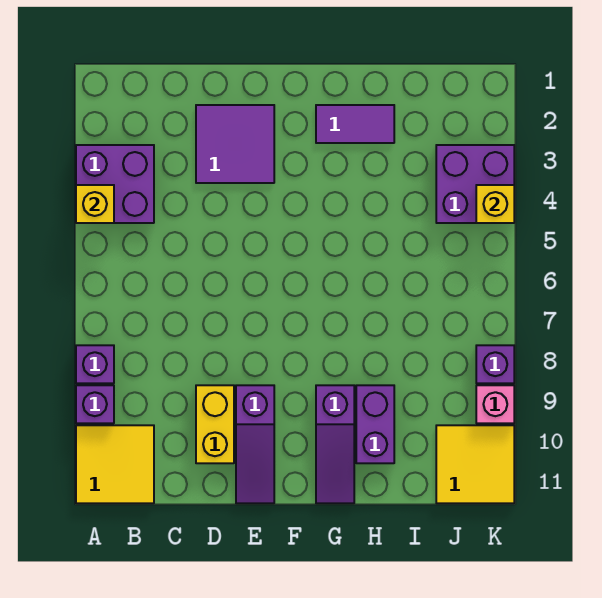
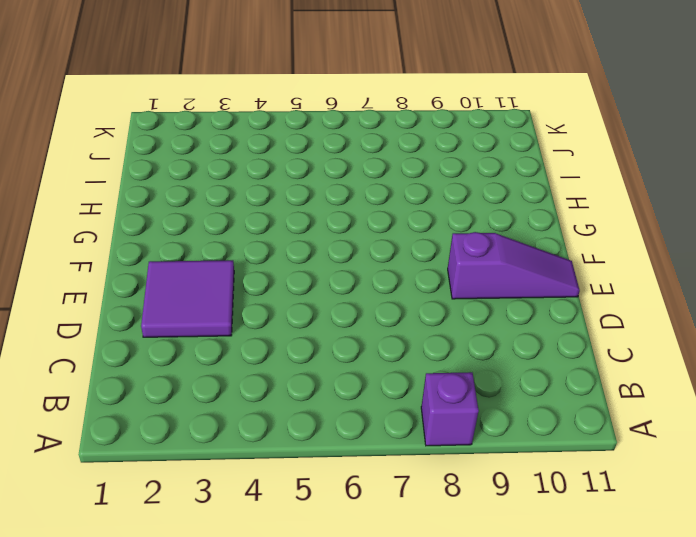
none -> purple brick A3:B4 level 1
none -> purple brick A9 level 1
none -> yellow tile A10:B11 level 1

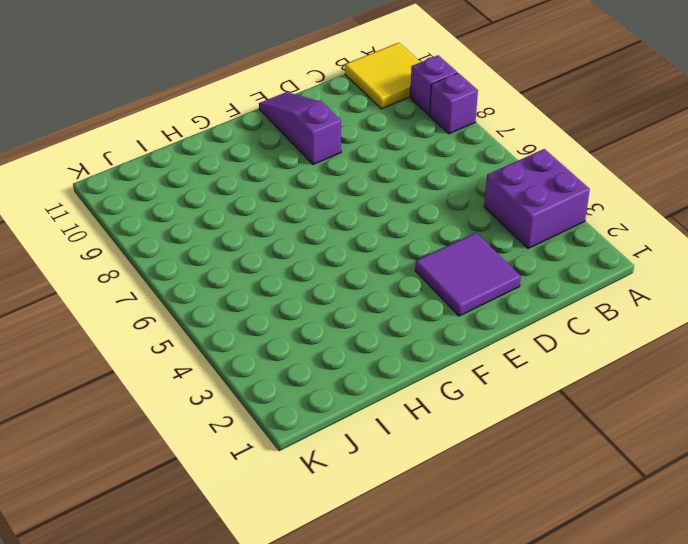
none -> yellow brick D9:D10 level 1
none -> purple tile G2:H2 level 1
none -> purple slope G9:G11 level 1 top 9

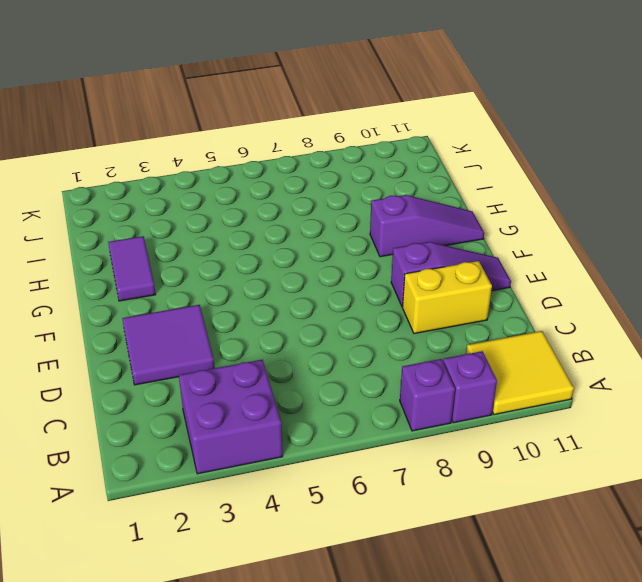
none -> purple brick H9:H10 level 1
none -> purple brick J3:K4 level 1
none -> yellow tile J10:K11 level 1

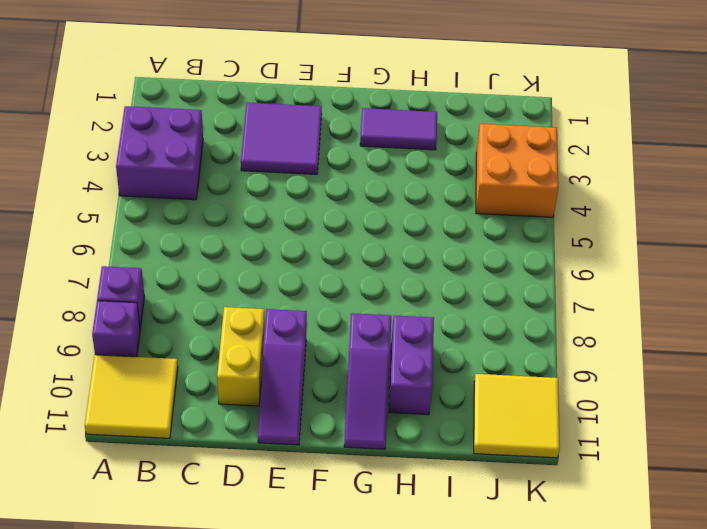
orange brick J3:K4 level 1 -> purple brick J3:K4 level 1
none -> purple brick K8 level 1
none -> pink brick K9 level 1
none -> yellow brick A4 level 2

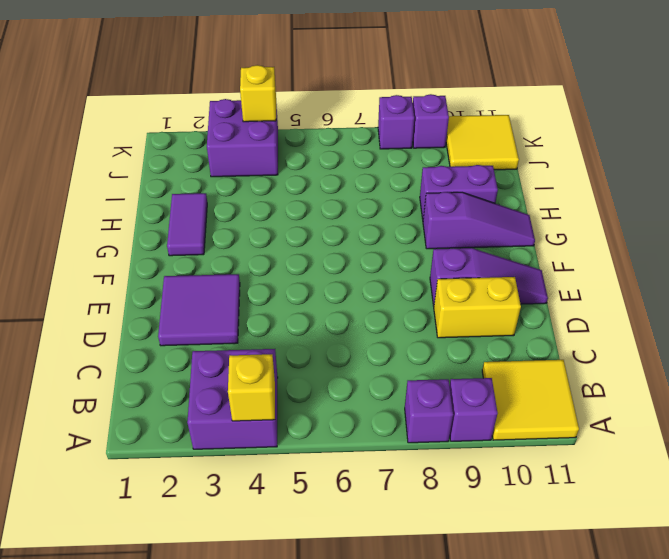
purple brick K9 level 1 -> pink brick K9 level 1

